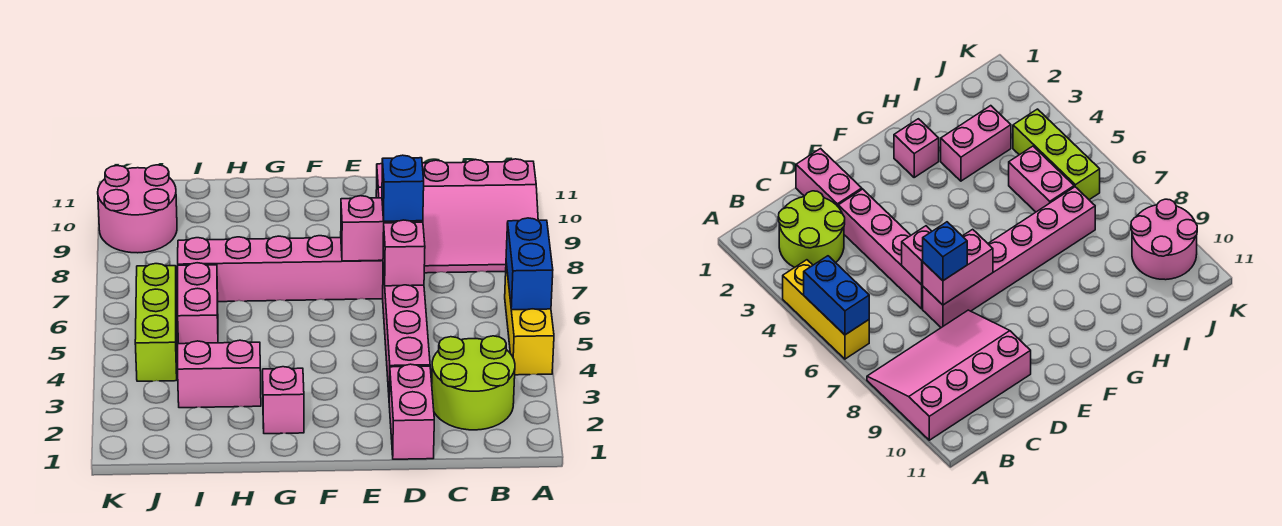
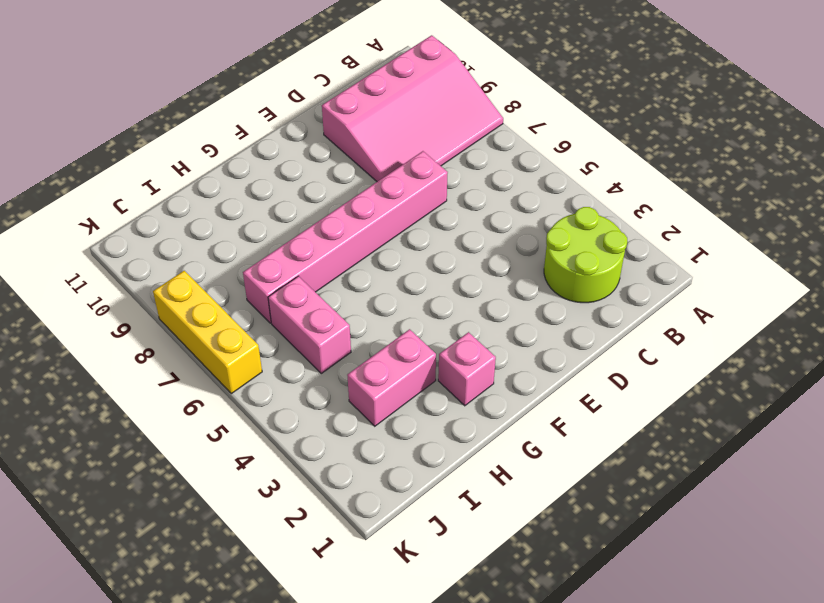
yellow brick K6:K8 level 1 -> yellow brick A4:A6 level 1
none -> pink brick D1:D2 level 1
none -> pink brick D3:D6 level 1
none -> lime brick J4:J6 level 1

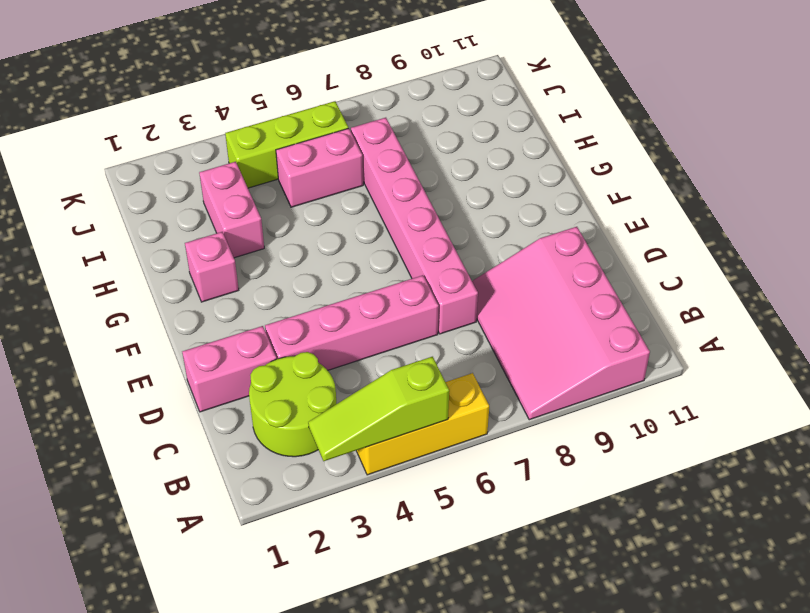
lime slope A3:A5 level 2 top 5 -> blue brick A5:A6 level 2
none -> pink round brick J9:K10 level 1
none -> pink brick D6 level 2
none -> pink brick D7:E7 level 2

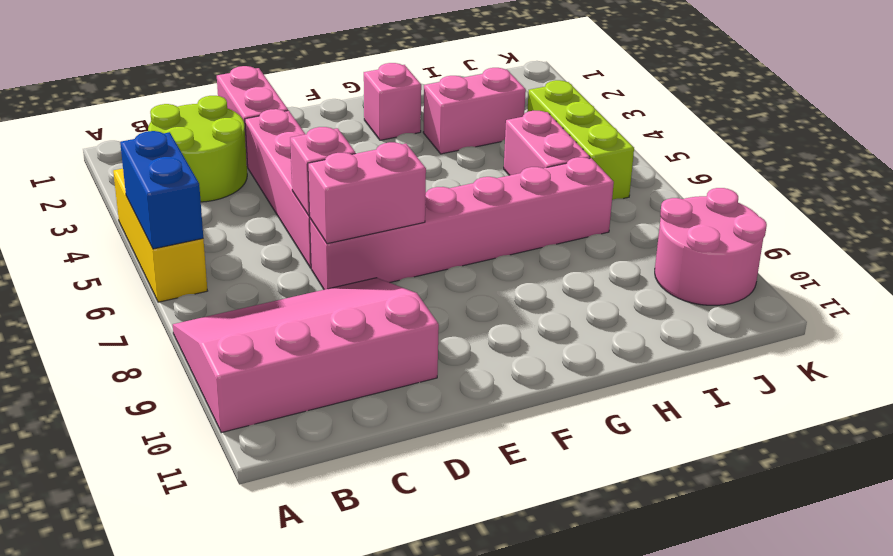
none -> blue brick D7 level 3

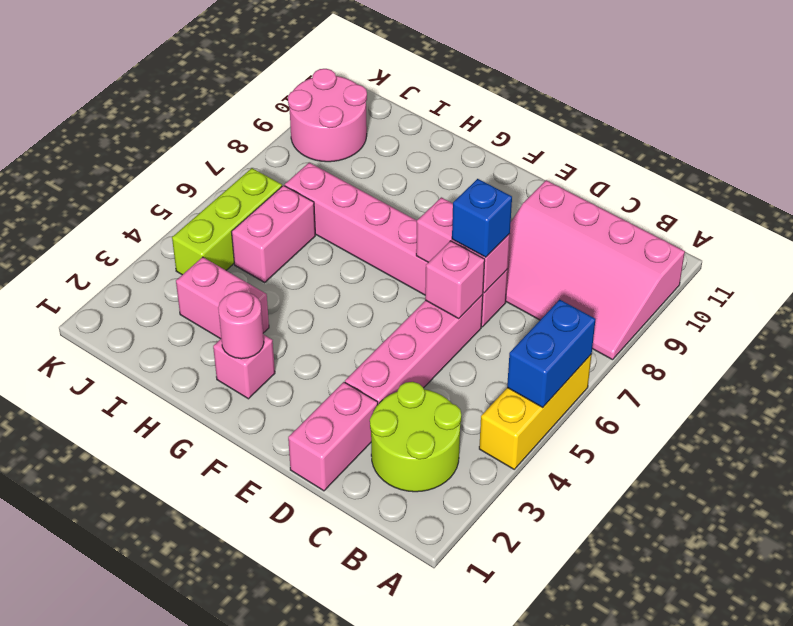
pink round brick G2 level 2 -> none

